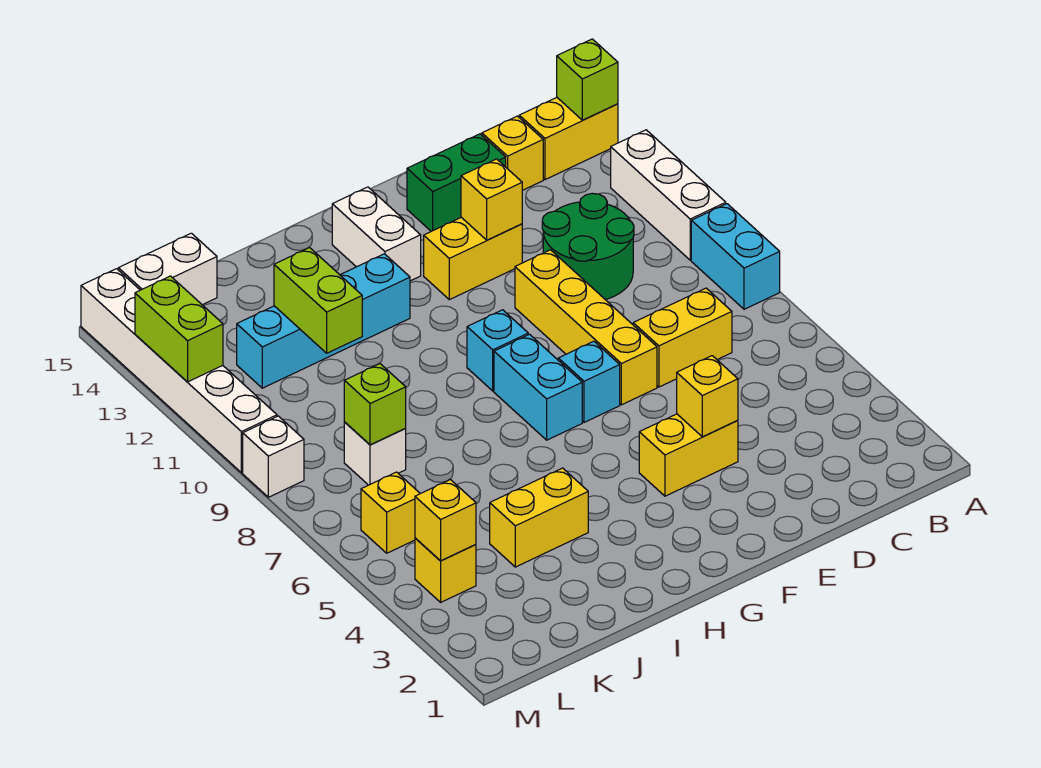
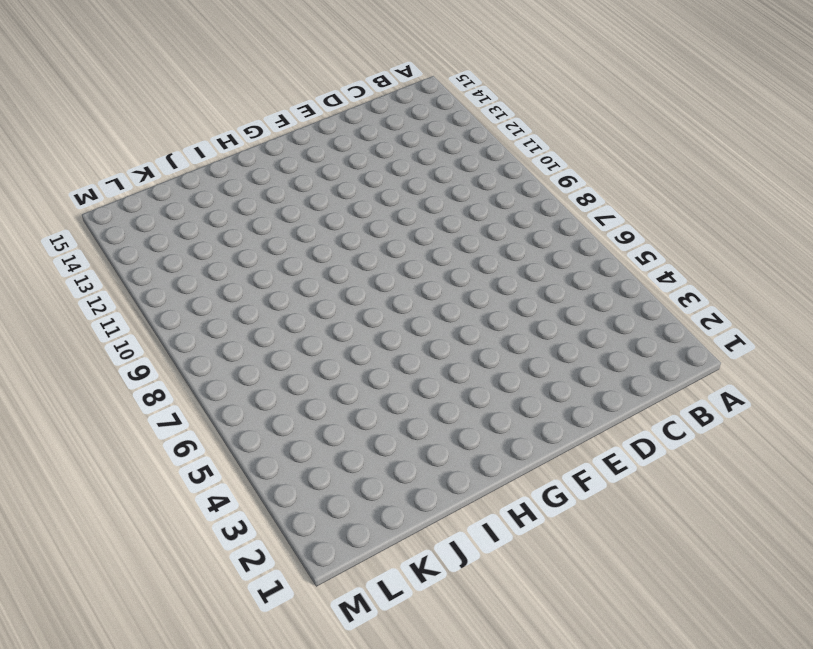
none -> cyan brick A8:A9 level 1
none -> white brick A10:A12 level 1
none -> yellow brick A14:B14 level 1

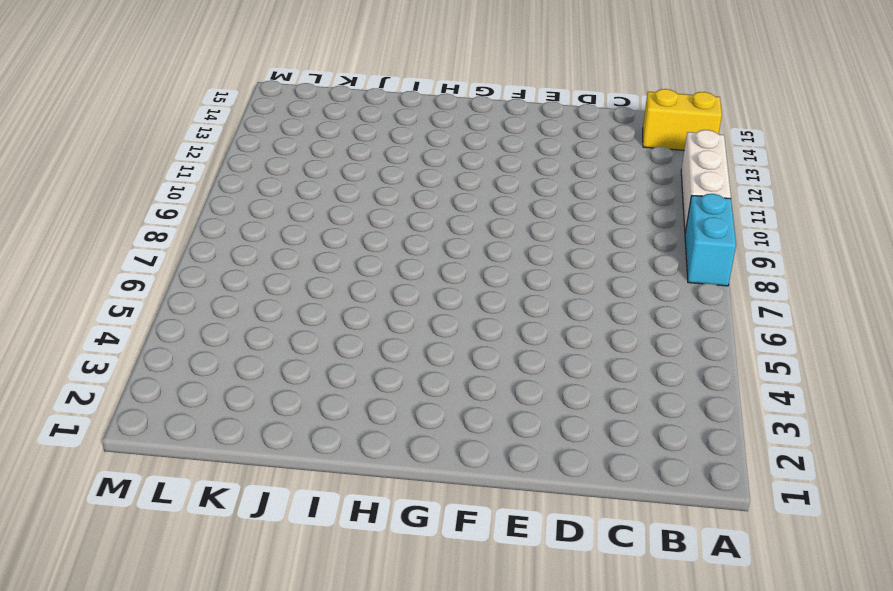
none -> yellow brick C7:D7 level 1
none -> green round brick C10:D11 level 1
none -> yellow brick C14 level 1

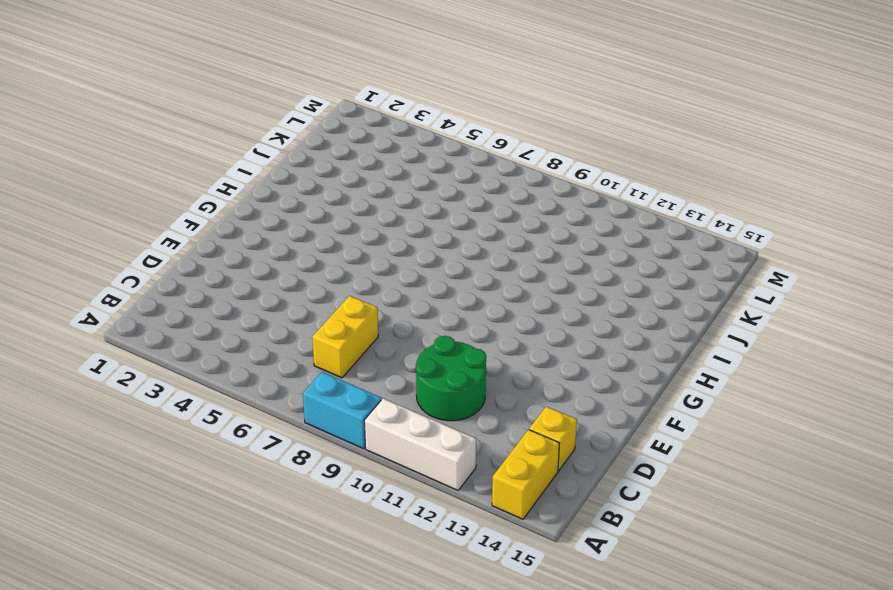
none -> green brick D14:E14 level 1
none -> yellow brick E4:F4 level 1
none -> yellow brick E7:E10 level 1

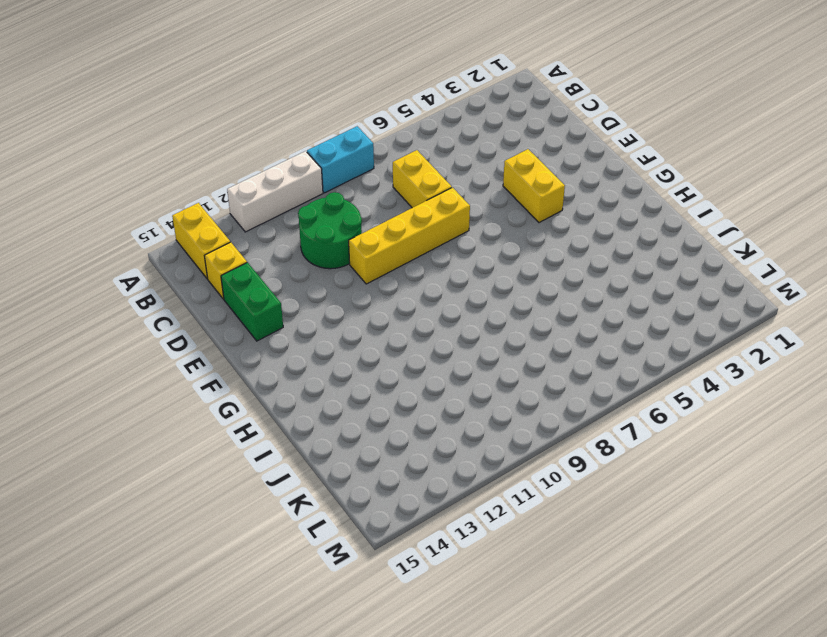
none -> yellow brick E12:F12 level 1
none -> cyan brick F7 level 1
none -> cyan brick G7:G8 level 1

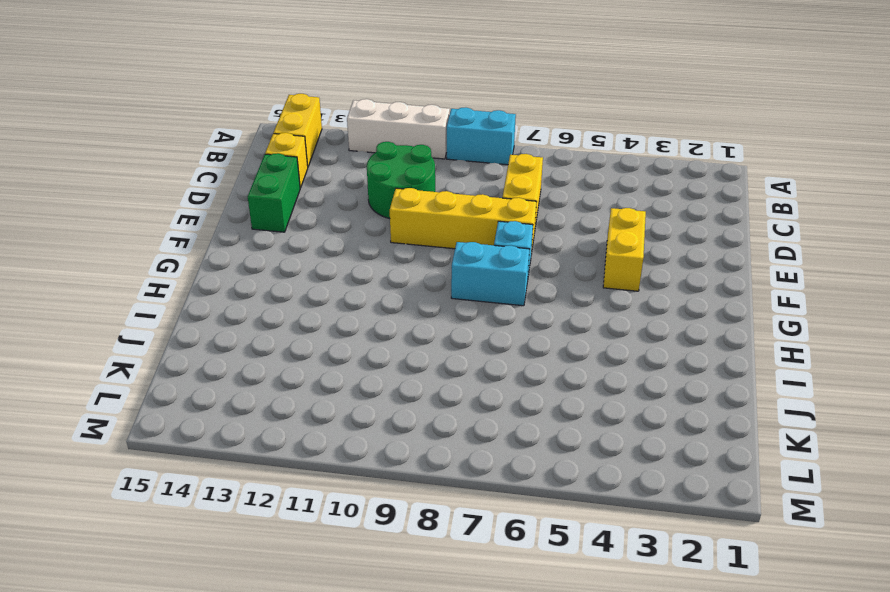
none -> yellow brick E12:F12 level 1
none -> cyan brick G9 level 1
none -> white brick G13:G14 level 1

